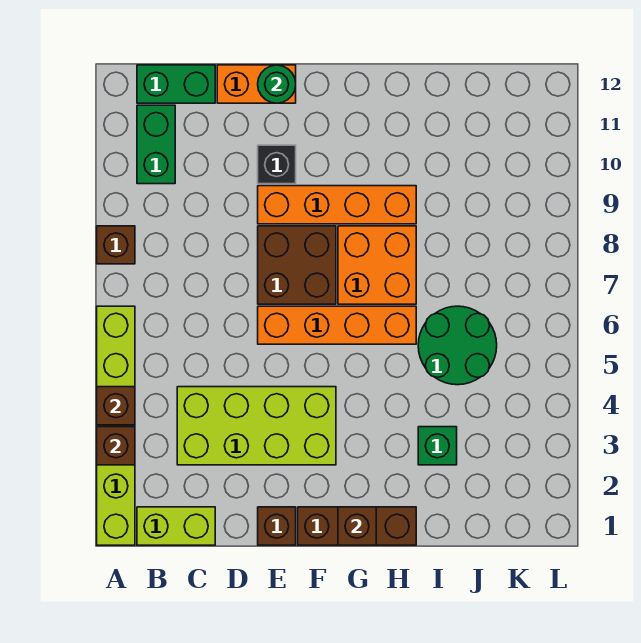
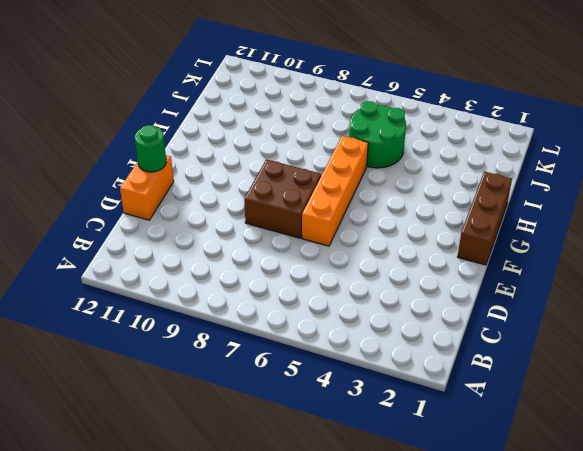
none -> lime brick A1:A6 level 1
none -> brown brick A8 level 1
none -> lime brick B1:C1 level 1

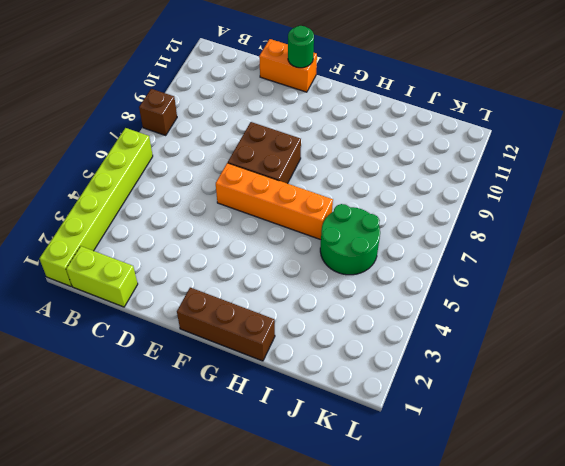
none -> green brick B10:B11 level 1
none -> green brick B12:C12 level 1
none -> lime brick C3:F4 level 1

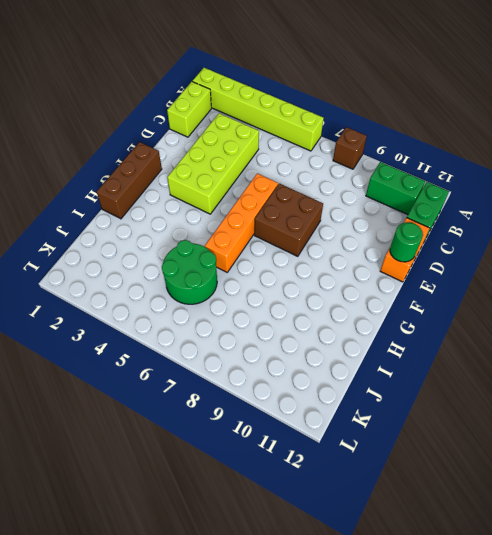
none -> brown brick E1 level 1
none -> orange brick E9:H9 level 1
none -> black brick E10 level 1

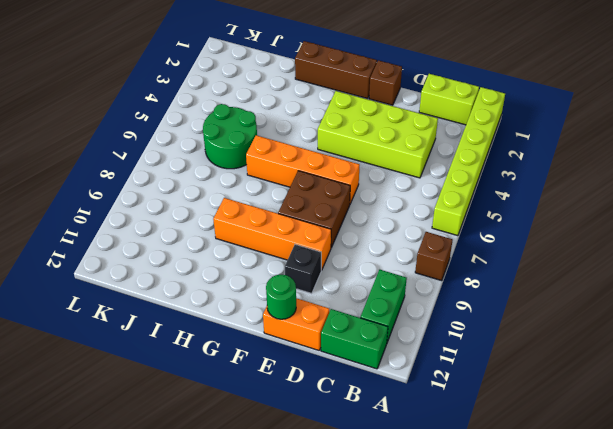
none -> orange brick G7:H8 level 1
none -> green brick I3 level 1
none -> brown brick A3 level 2

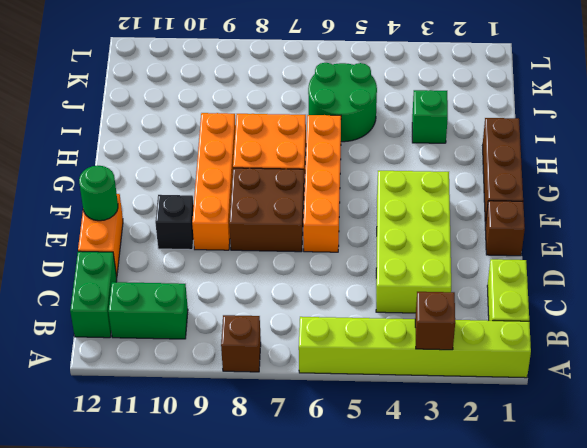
none -> brown brick A4 level 2
none -> brown brick G1 level 2

